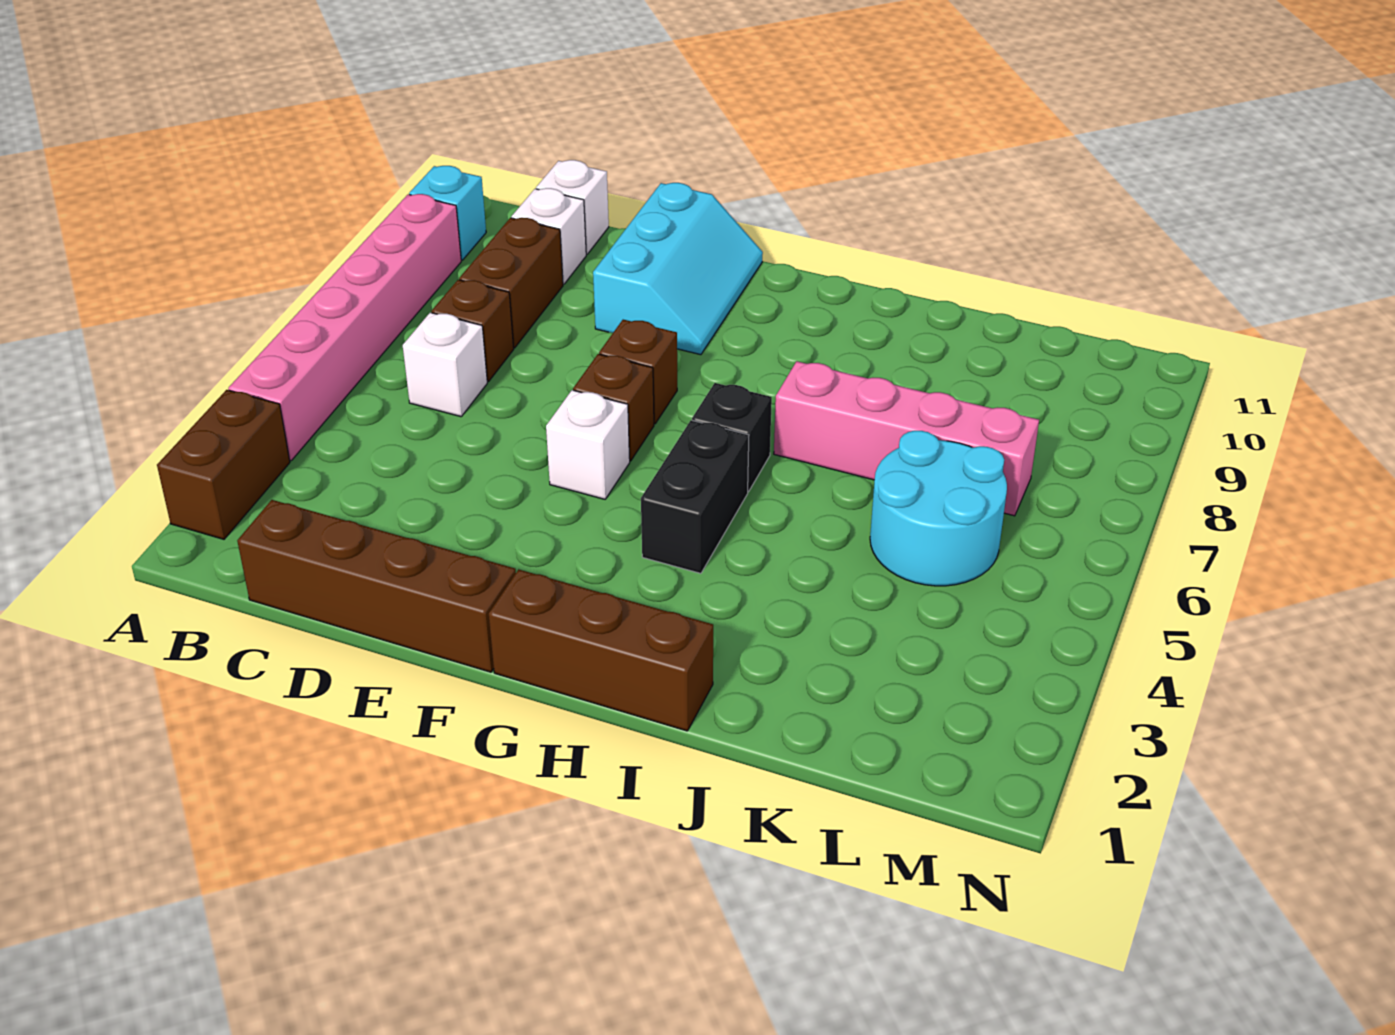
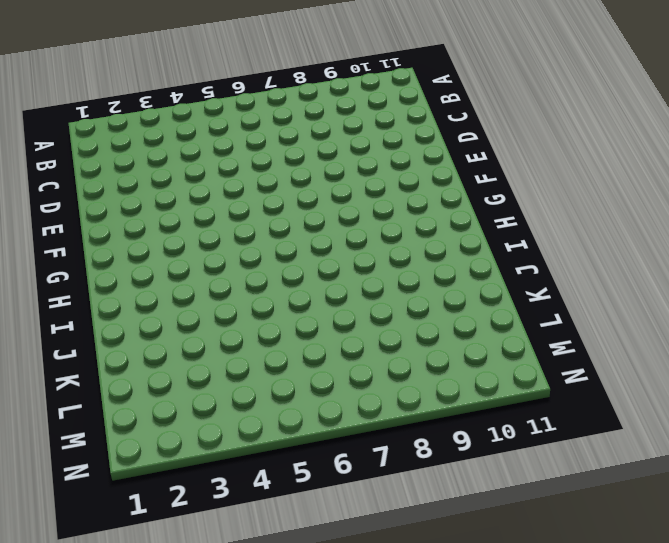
none -> brown brick A2:A3 level 1
none -> pink brick A4:A9 level 1
none -> cyan brick A10 level 1

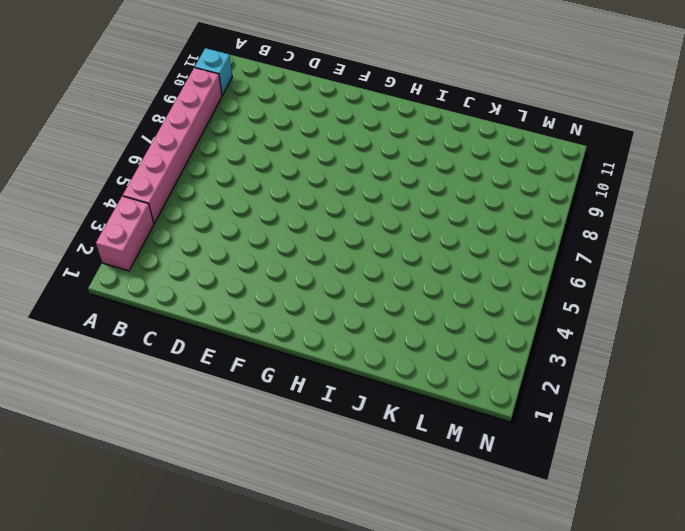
pink brick A2:A3 level 1 -> brown brick A2:A3 level 1
none -> brown brick C1:F1 level 1
none -> white brick C6 level 1
none -> brown brick C7 level 1

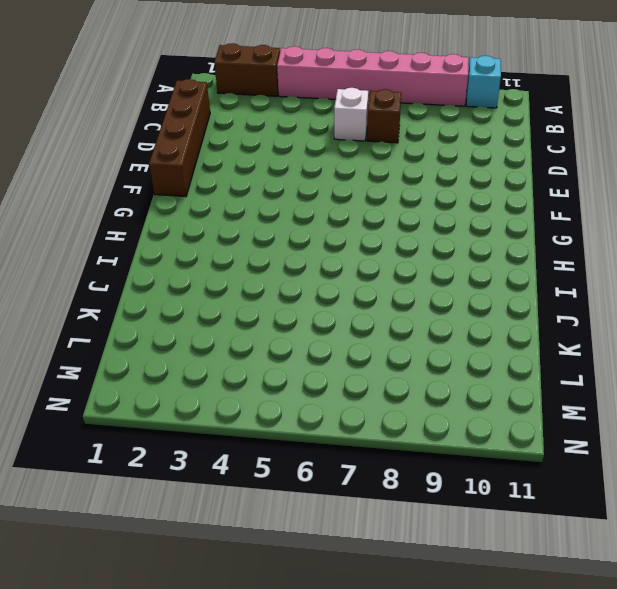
none -> brown brick C8:C9 level 1
none -> white brick C10 level 1
none -> white brick C11 level 1

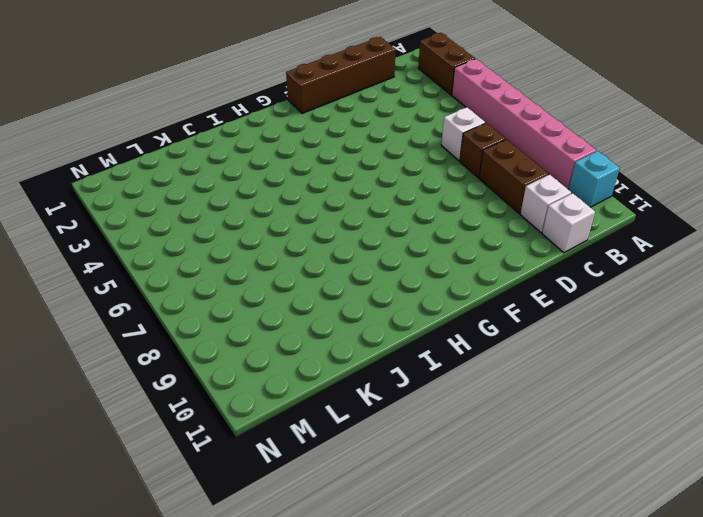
none -> cyan slope E9:F11 level 1 top E
none -> white brick F5 level 1
none -> brown brick F6 level 1

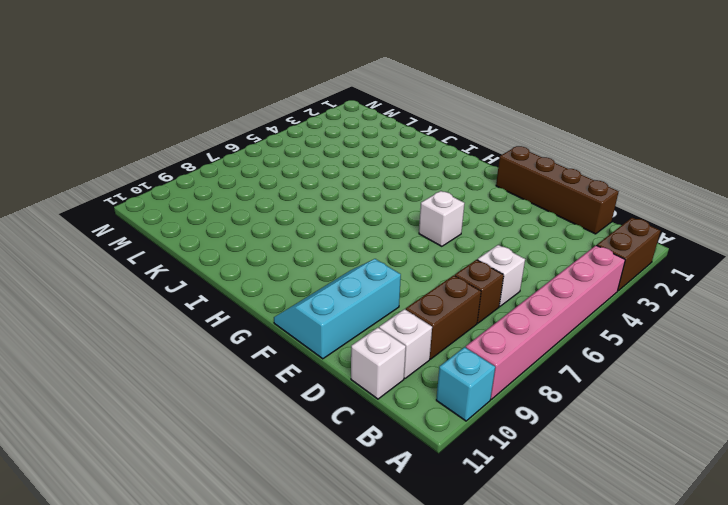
none -> brown brick F6 level 1
none -> brown brick F7 level 1
none -> brown brick G1:I1 level 1

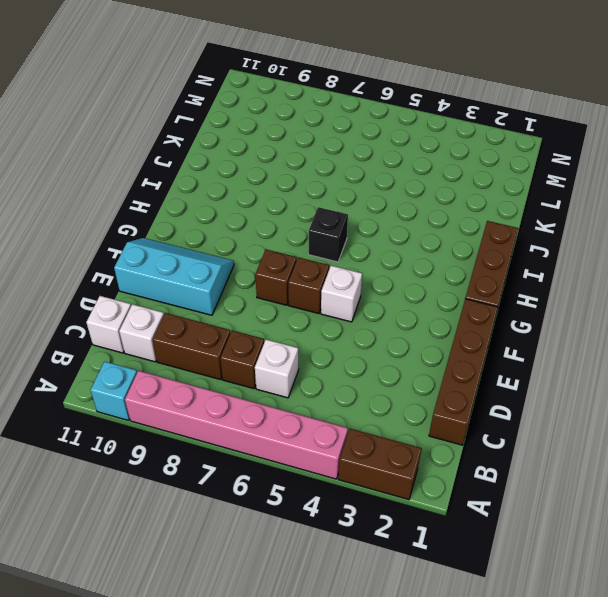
none -> black brick H4:H5 level 1
none -> pink brick I7:L7 level 1
none -> cyan round brick K5:L6 level 1

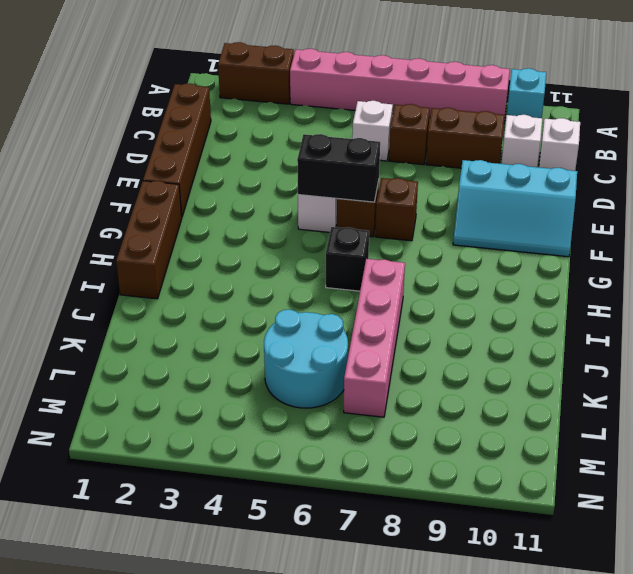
black brick F5:F6 level 2 -> black brick H4:H5 level 1

